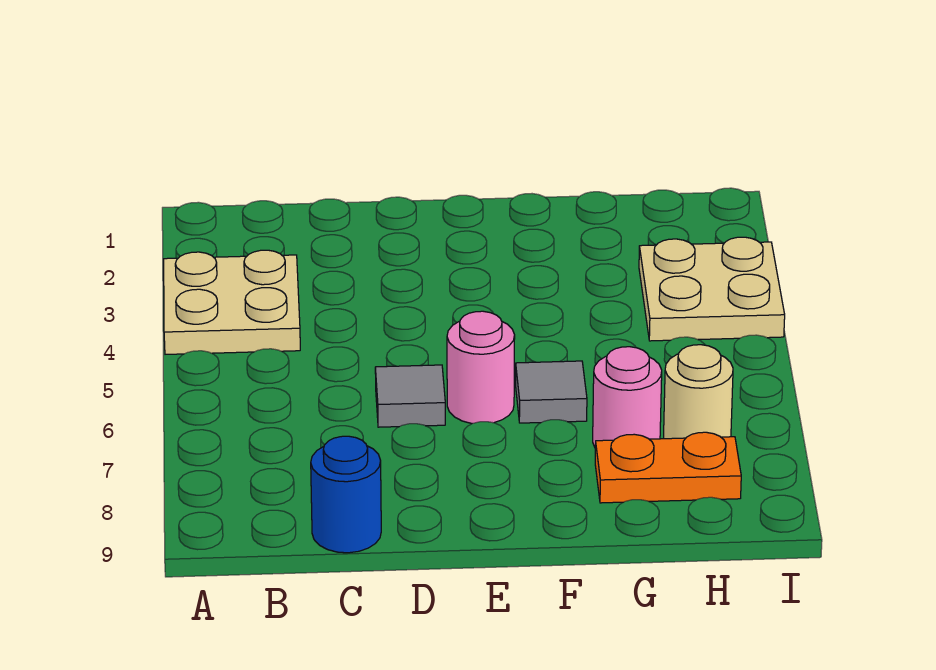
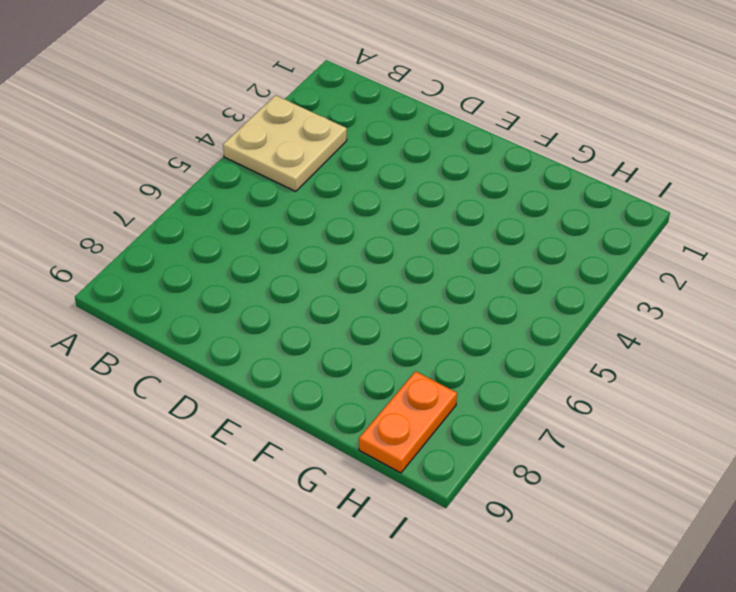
orange plate H8:H9 level 1 -> orange plate G8:H8 level 1
none -> blue round brick C9 level 1
none -> grey tile D6 level 1

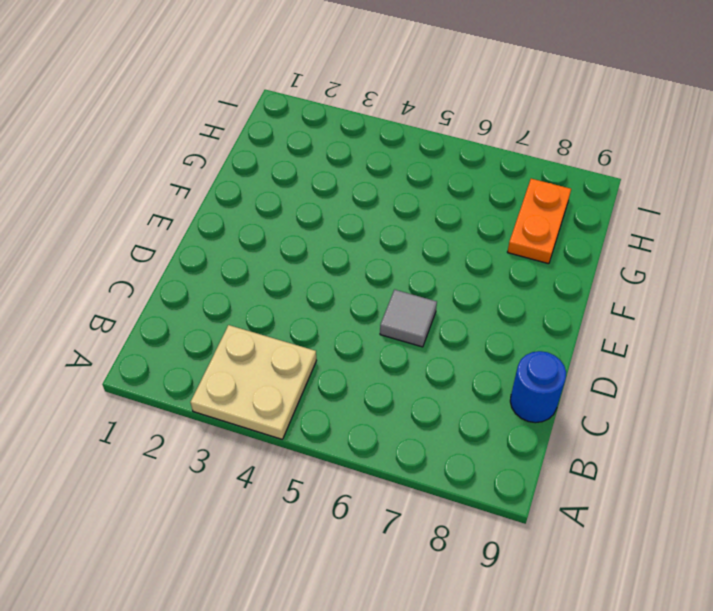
none -> pink round brick E6 level 1
none -> grey tile F6 level 1

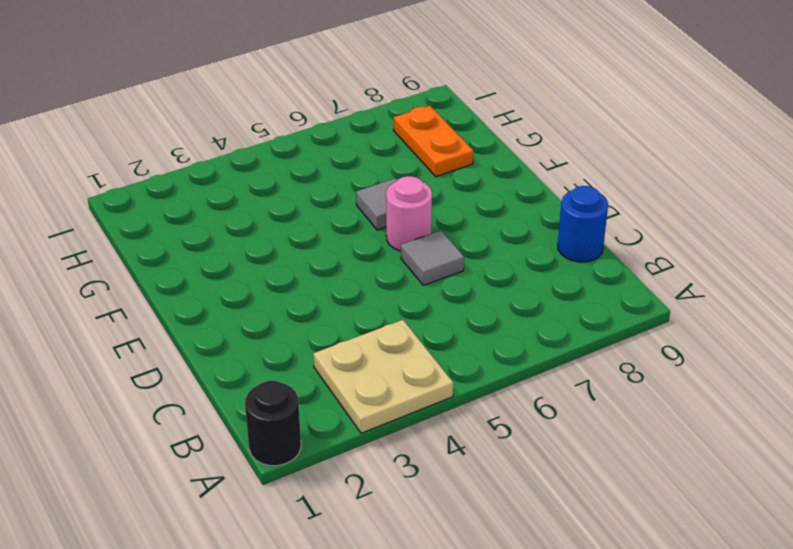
black round brick A1 level 1 -> none
none -> pink round brick G7 level 1
none -> tan plate H3:I4 level 1

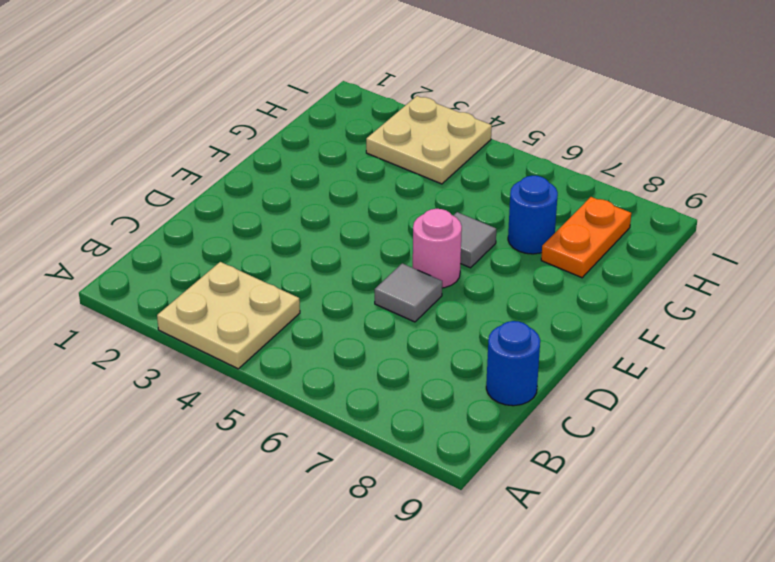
blue round brick G7 level 1 -> pink round brick G7 level 1
none -> tan round brick H7 level 1

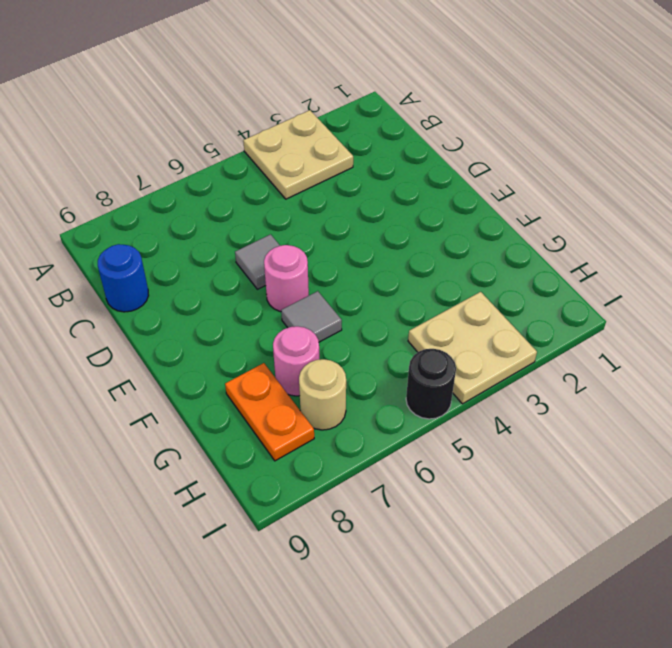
black round brick I5 level 1 -> none

